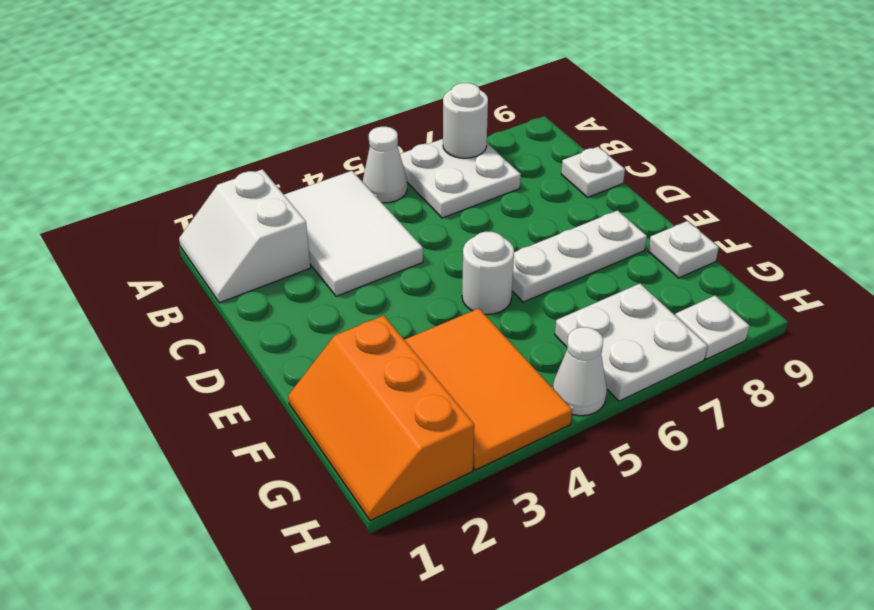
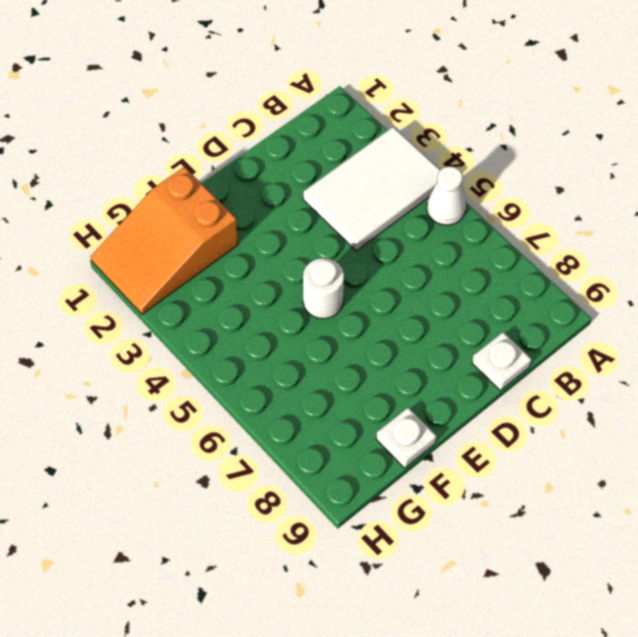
orange slope F1:H2 level 1 top F -> orange slope F1:H2 level 1 top 2
none -> white slope A1:B2 level 1 top 2
none -> white plate A6:B7 level 1
none -> white plate E6:E8 level 1

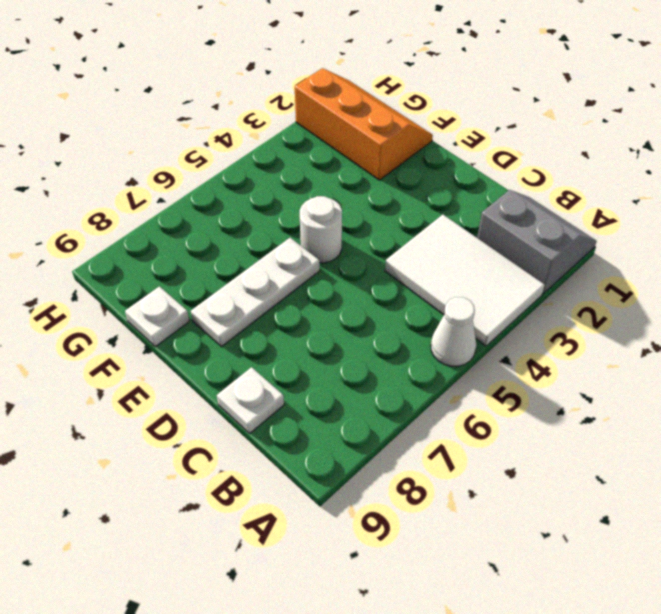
grey slope A1:B2 level 1 top 2 -> white slope A1:B2 level 1 top 2
none -> white plate A6:B7 level 1
none -> orange tile F3:H4 level 1
none -> white plate G6:H7 level 1

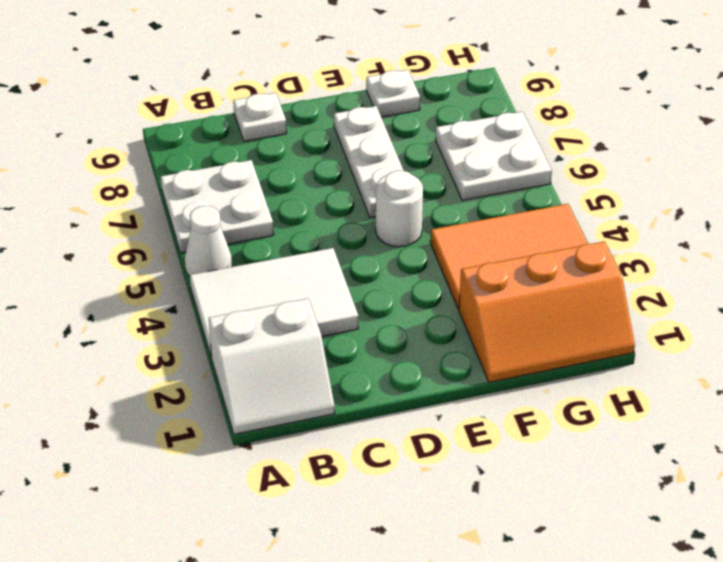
none -> white cone H5 level 1
none -> white plate H8 level 1
none -> white round brick A7 level 2

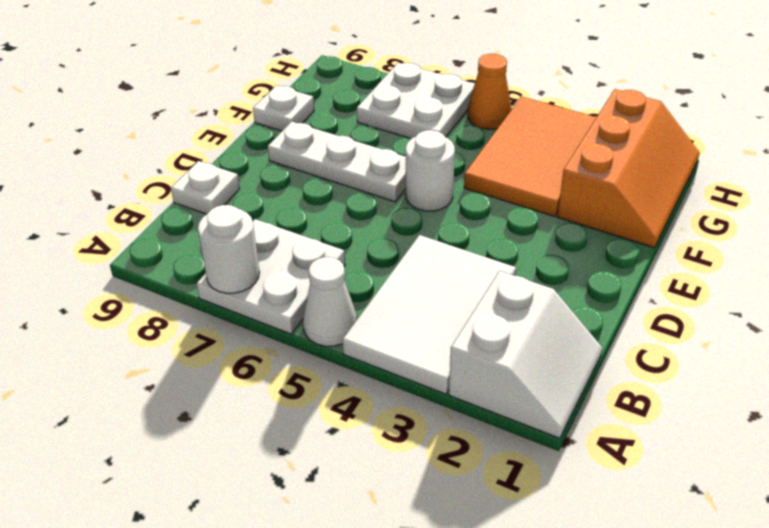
orange cone H5 level 1 -> white cone H5 level 1
none -> white plate H8 level 1

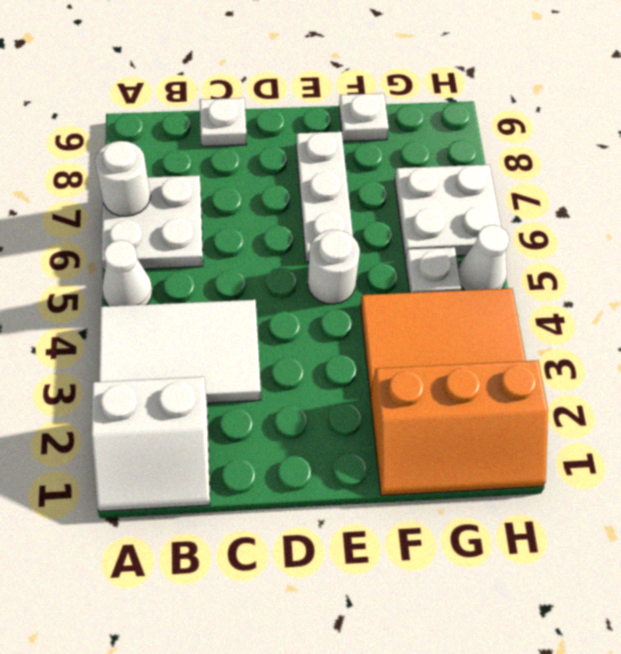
white plate G5 level 1 -> white plate H8 level 1

